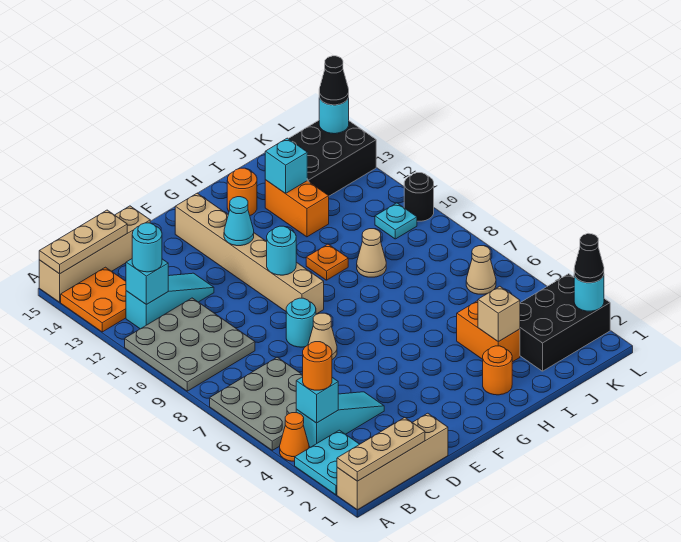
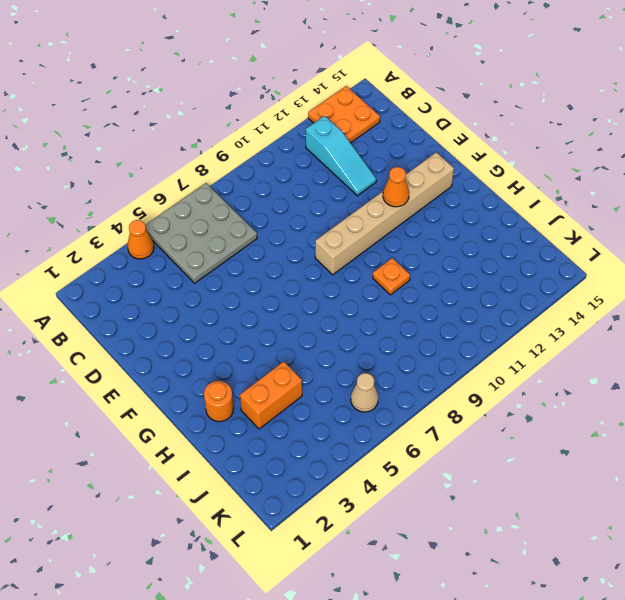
orange cone F12 level 2 -> cyan cone F12 level 2
none -> tan brick A1:D1 level 1
none -> cyan plate A2:B3 level 1
none -> grey plate A9:C11 level 1
none -> tan brick A15:D15 level 1

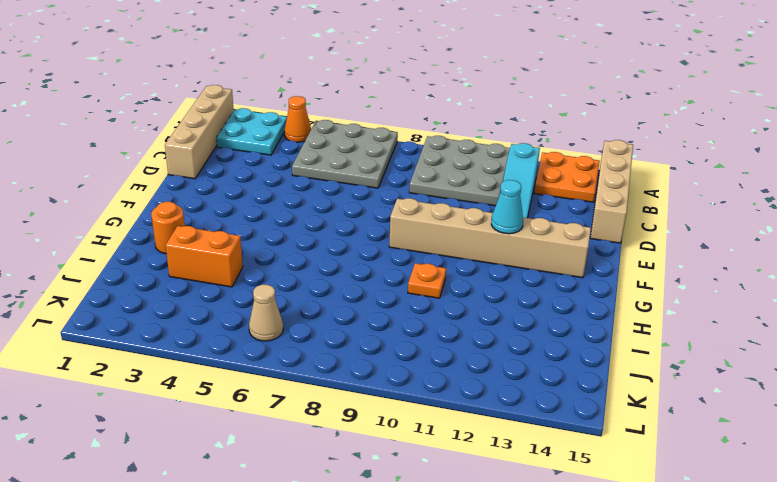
none -> cyan slope B4:D4 level 1 top B
none -> tan cone E7 level 1
none -> cyan round brick E8 level 1
none -> orange round brick H14 level 1

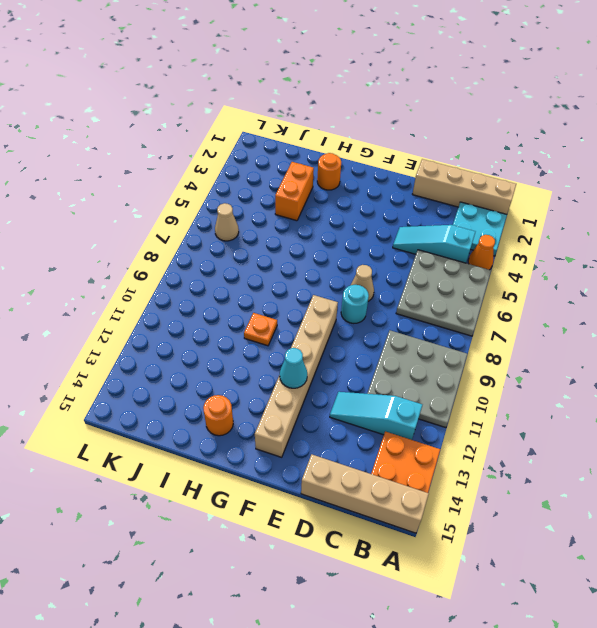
none -> tan cone I9 level 1
none -> orange brick I12:I13 level 1
none -> black brick J2:L3 level 1
none -> black brick J13:L14 level 1

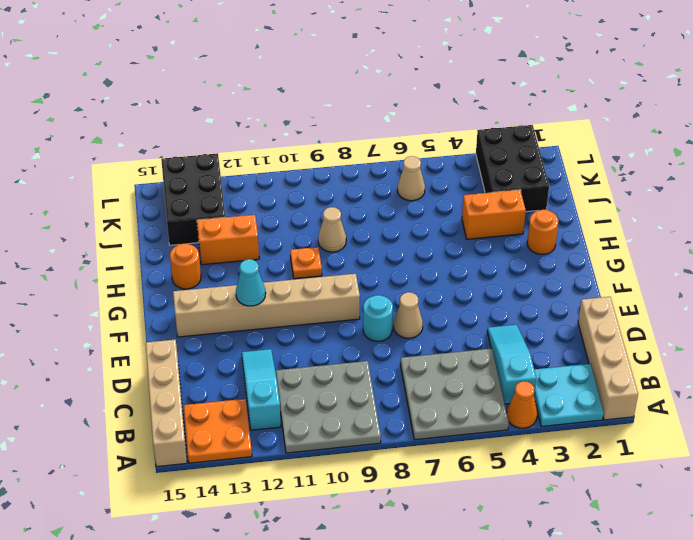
none -> cyan plate K10 level 1
none -> black round brick L10 level 1
none -> tan plate A1:C1 level 2
none -> tan plate A15:C15 level 2

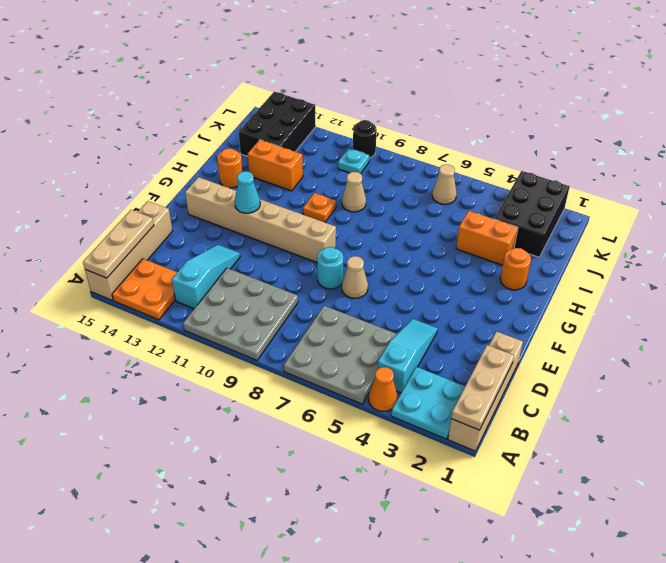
none -> cyan brick B4 level 2
none -> cyan brick B12 level 2
none -> cyan round brick F10 level 2
none -> tan brick I3 level 2

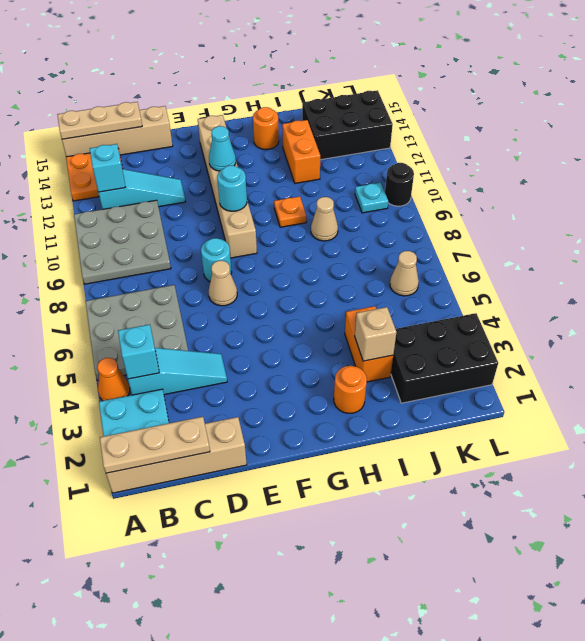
none -> cyan brick I13 level 2
none -> cyan round brick L2 level 2
none -> cyan round brick L14 level 2
none -> orange round brick B4 level 3

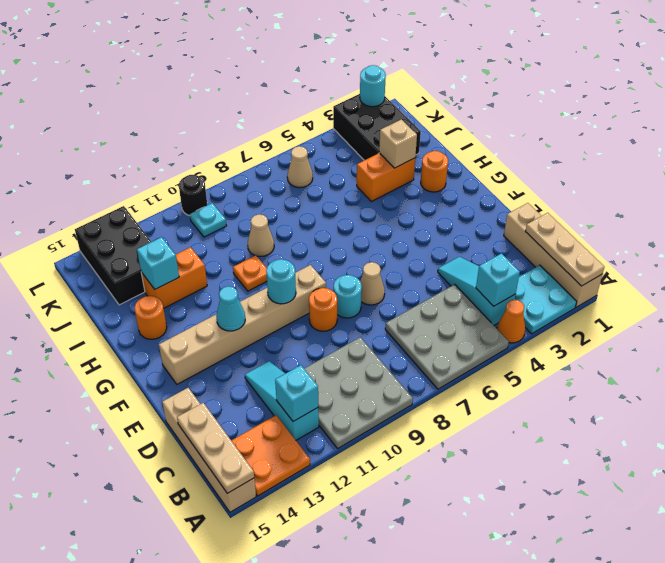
orange round brick E9 level 1 -> orange round brick B4 level 3
none -> cyan round brick L14 level 2
none -> cyan round brick B12 level 3
none -> black cone L2 level 3
none -> black cone L14 level 3

